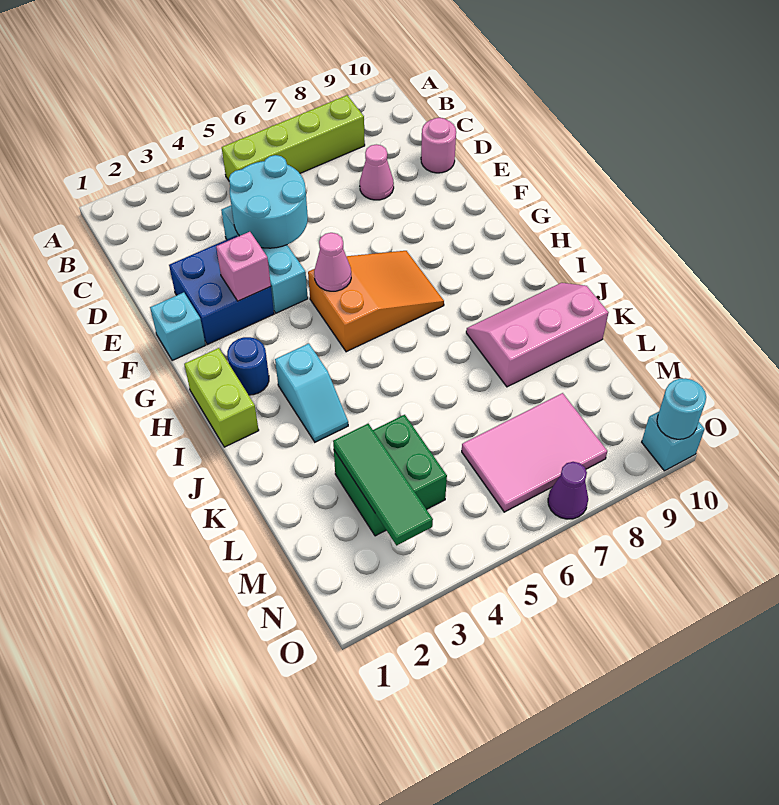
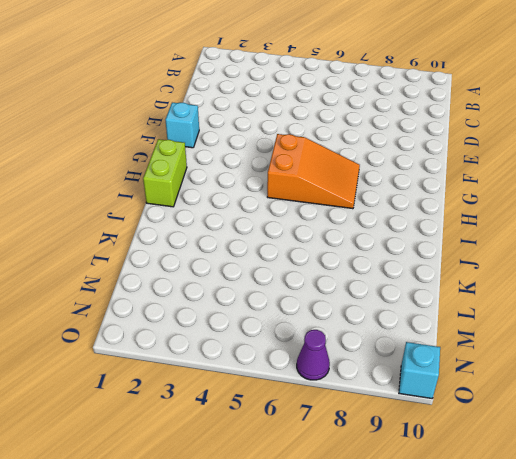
none -> lime brick B5:B8 level 1
none -> cyan brick D4:F4 level 1
none -> pink cone D8 level 1

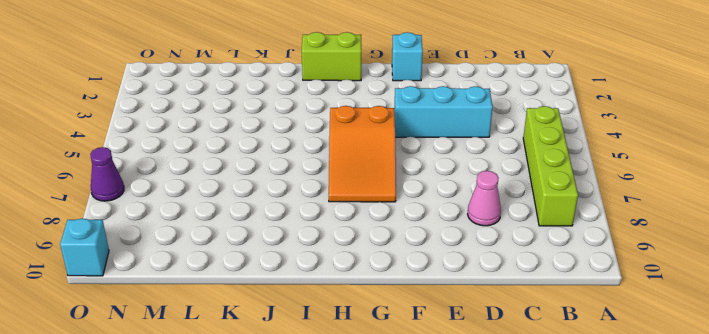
none -> pink round brick D10 level 1
none -> blue brick E2:F3 level 1
none -> blue round brick H2 level 1

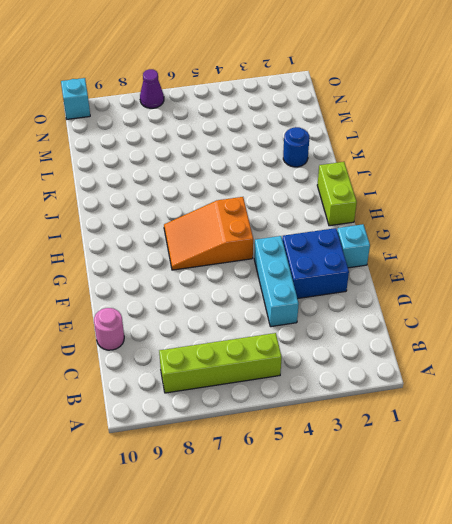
blue round brick K2 level 1 -> blue round brick H2 level 1
none -> pink cone D8 level 1
none -> cyan slope I3:J3 level 1 top I
none -> pink slope J8:K10 level 1 top K

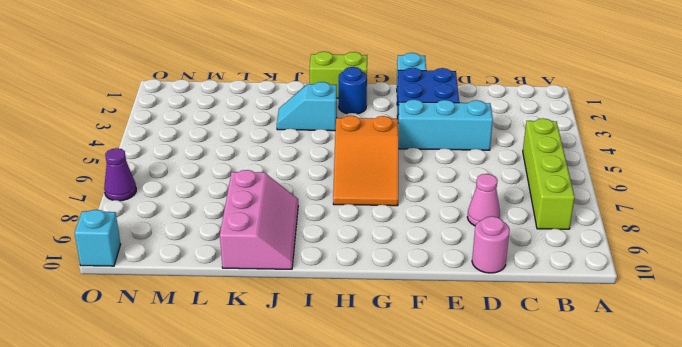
none -> green brick L3:M4 level 1
none -> pink tile M6:N8 level 1
none -> cyan round brick D4:E5 level 2

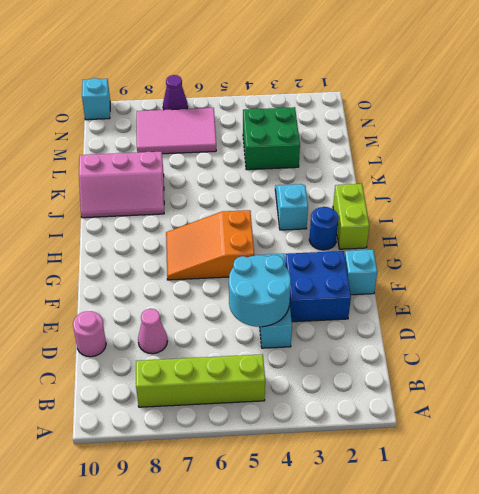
none -> pink brick F3 level 2
none -> pink cone G5 level 2
none -> green tile L3:N3 level 2

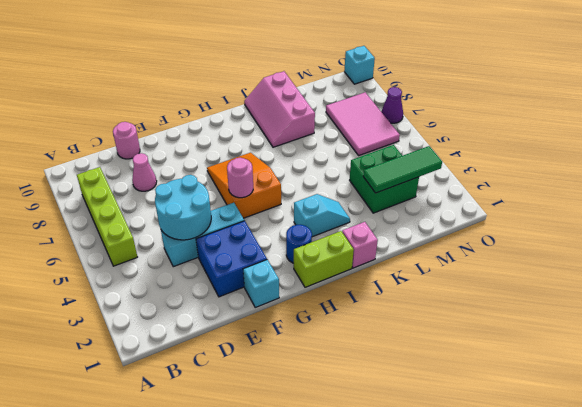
pink round brick G5 level 2 -> pink cone G5 level 2
pink brick J1 level 1 -> pink brick F3 level 2
none -> cyan round brick O10 level 2

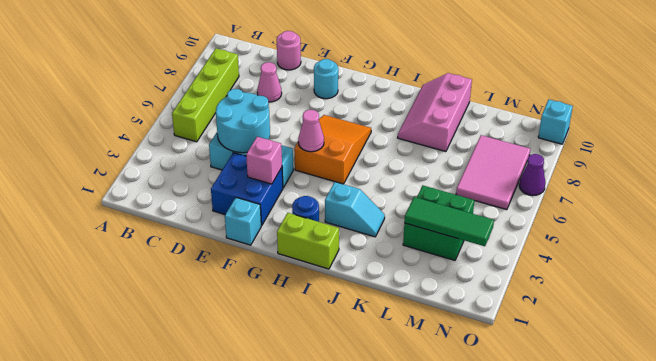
cyan round brick F9 level 1 -> cyan round brick O10 level 2

